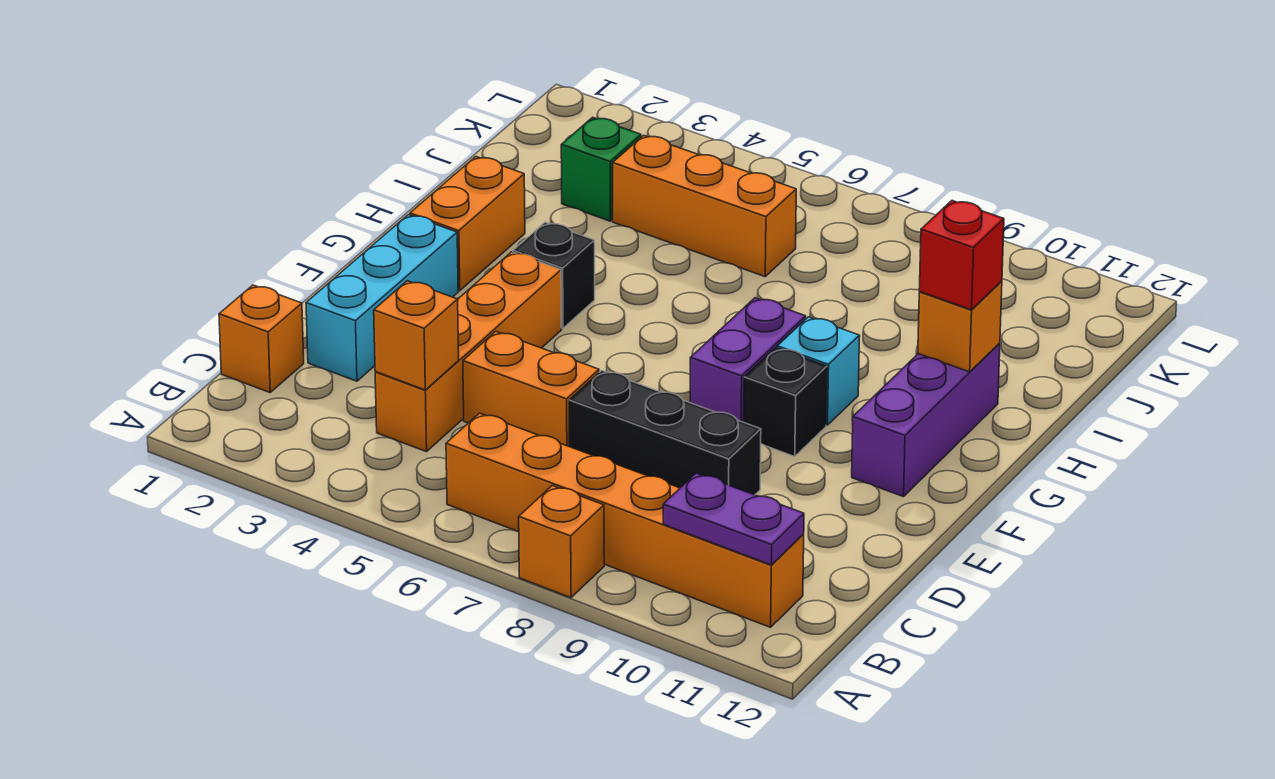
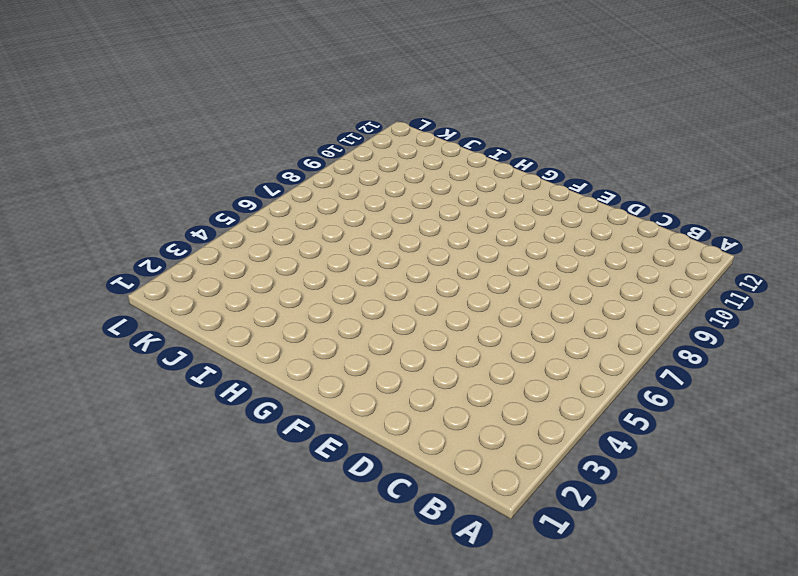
none -> orange brick A8 level 1
none -> orange brick B6:B11 level 1
none -> orange brick C1 level 1

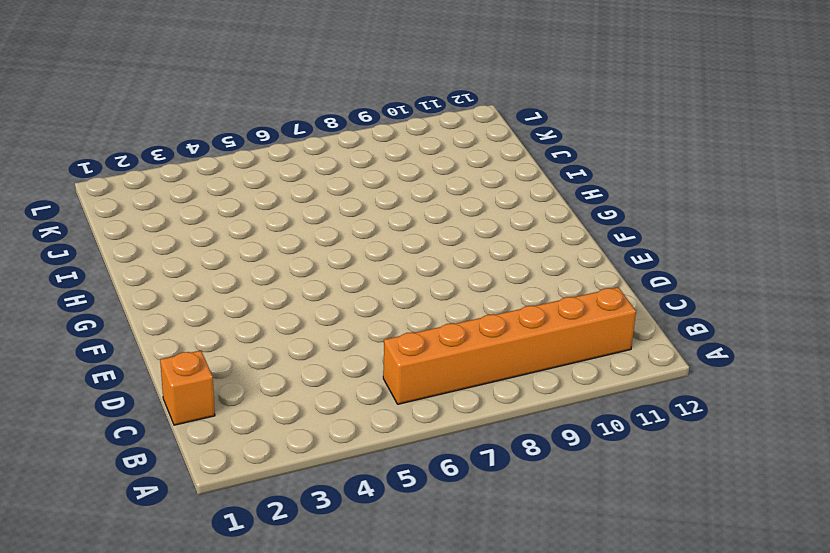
none -> orange brick A8 level 1
none -> orange brick C4:F4 level 1
none -> cyan brick D2:F2 level 1

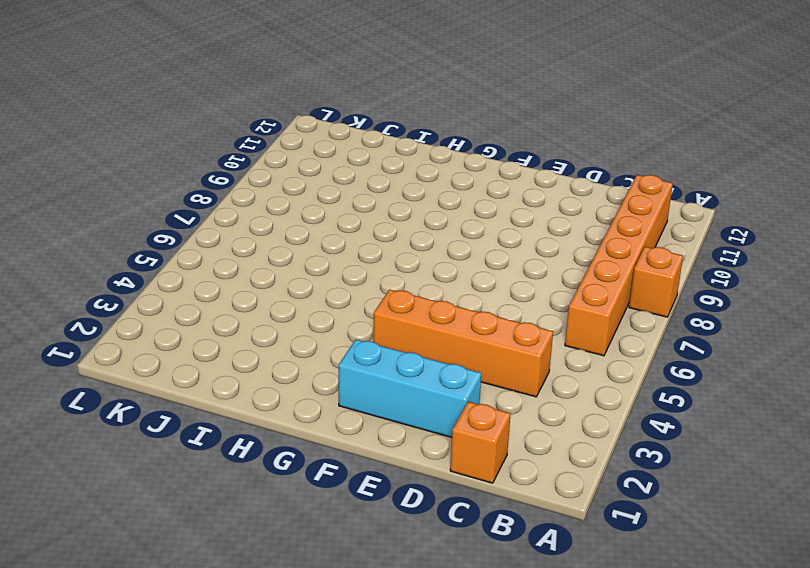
none -> orange brick D5:D6 level 1
none -> black brick D7:D9 level 1
none -> purple brick F8:G8 level 1

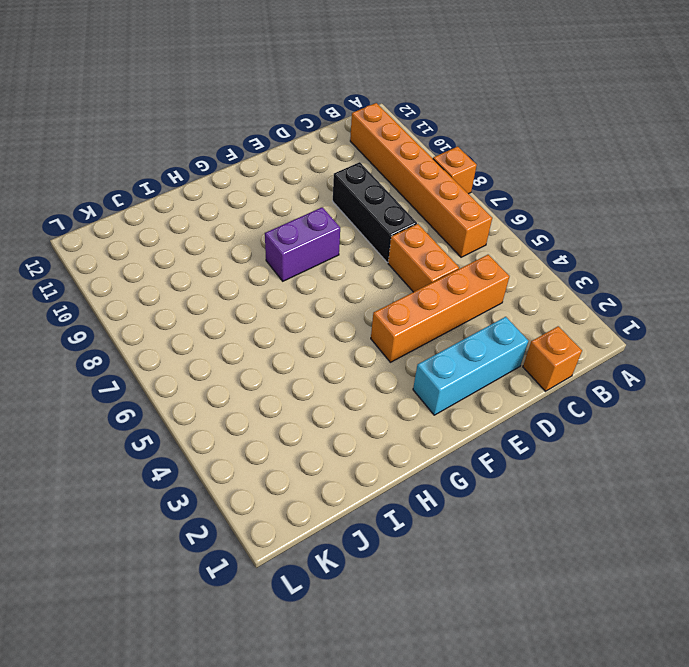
none -> black brick F9 level 1
none -> purple brick F11:H11 level 1
none -> orange brick G2:H2 level 1

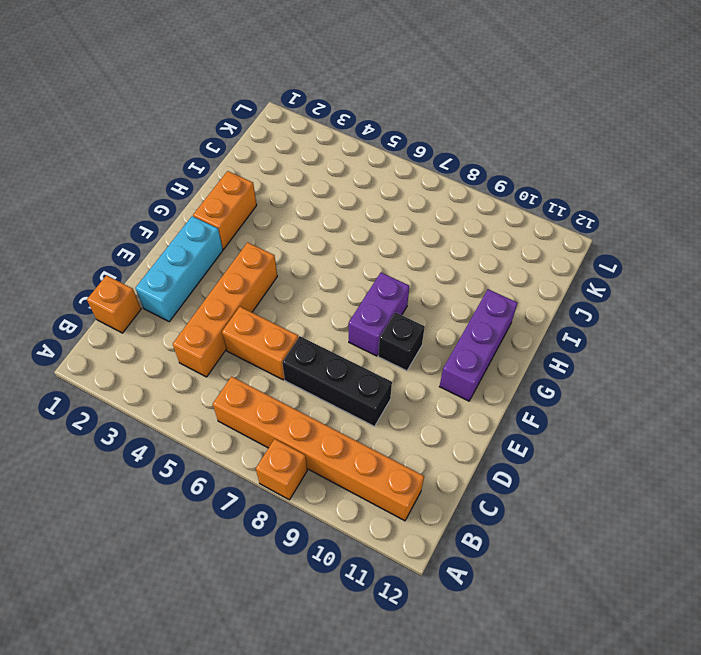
none -> black brick G4 level 1
none -> cyan brick G9 level 1
none -> green brick J3 level 1

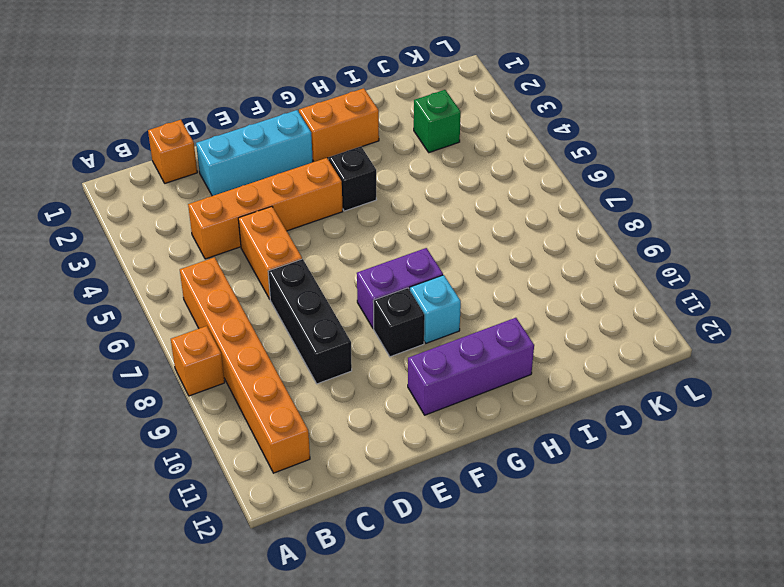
none -> orange brick J4:J6 level 1
none -> purple plate B10:B11 level 2
none -> orange brick C4 level 2

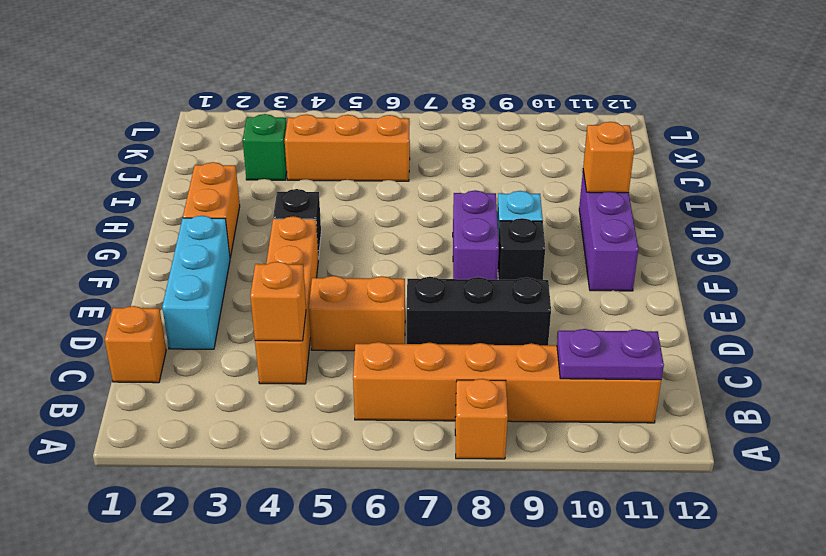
none -> red brick H11 level 3

